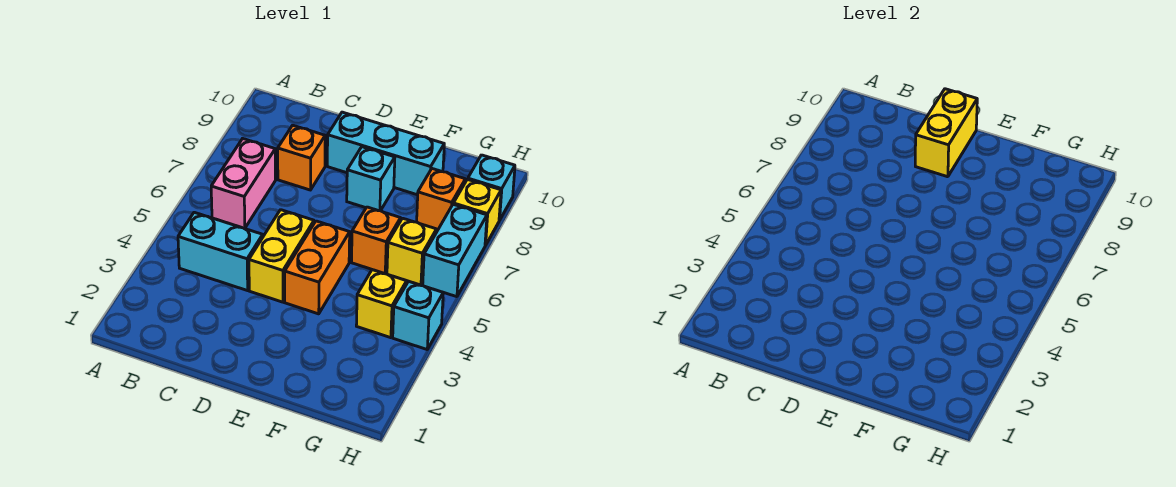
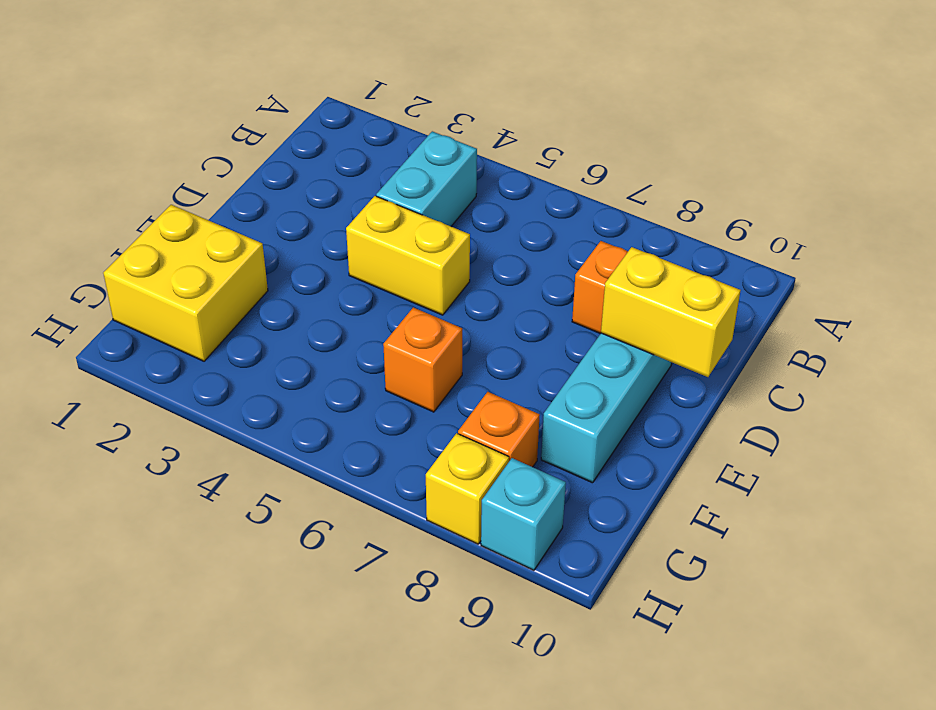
yellow brick F1:G2 level 1 -> none
none -> pink brick B6:B7 level 1
none -> orange brick E4:E5 level 1
none -> cyan brick E8 level 1

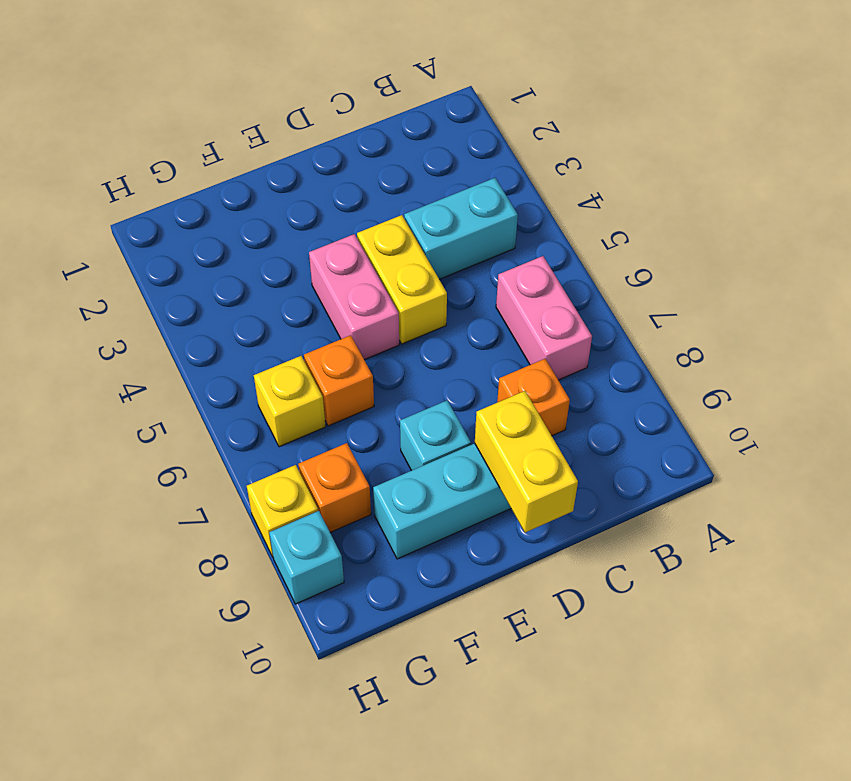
pink brick E4:E5 level 1 -> orange brick E4:E5 level 1
none -> yellow brick G4 level 1
none -> cyan brick H4 level 1
none -> cyan brick H6:H7 level 1

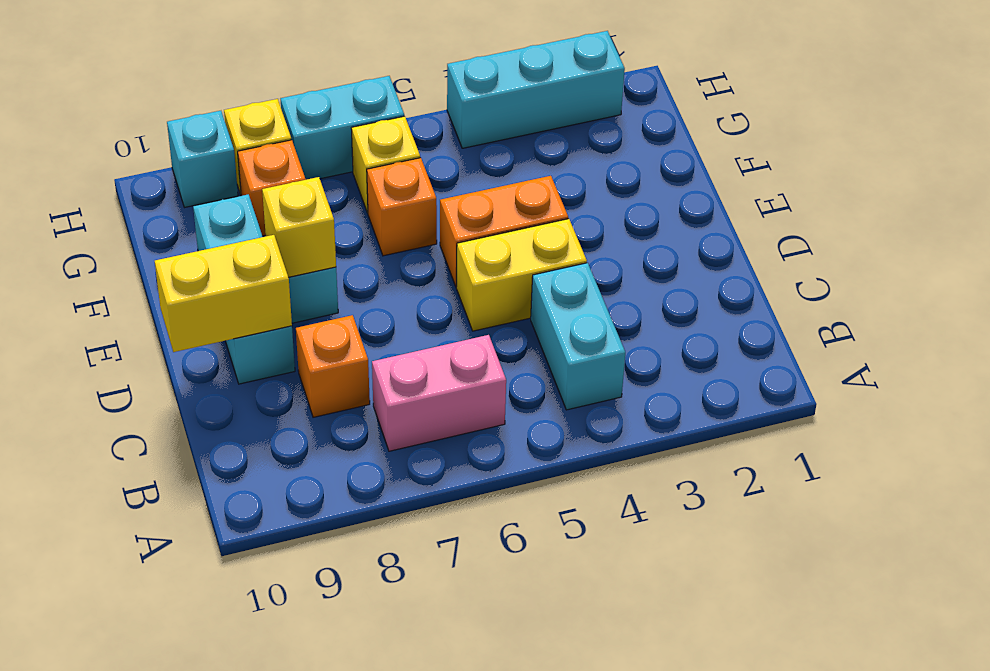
yellow brick E8 level 2 -> yellow brick G4 level 1
cyan brick H2:H4 level 1 -> cyan brick H4 level 1

